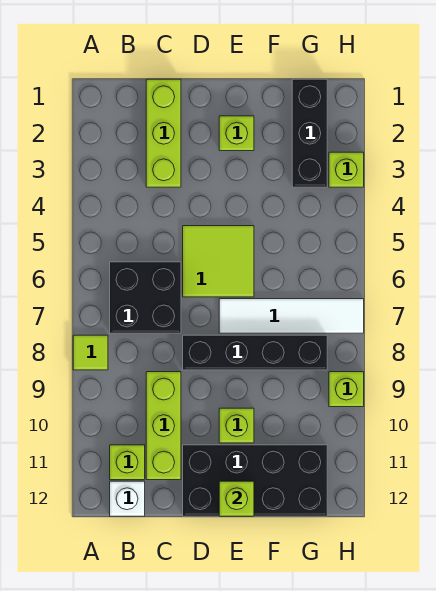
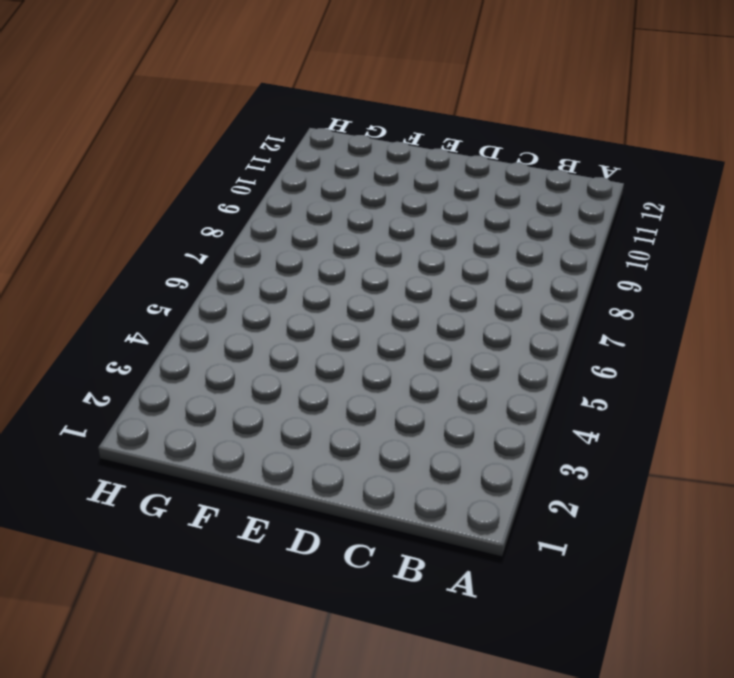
none -> lime tile A8 level 1
none -> black brick B6:C7 level 1
none -> lime brick B11 level 1

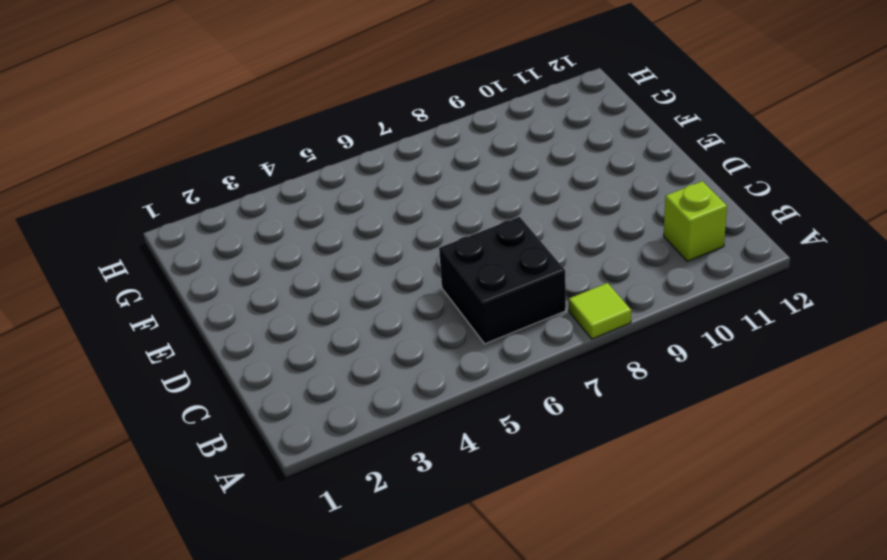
none -> white brick B12 level 1
none -> lime brick C1:C3 level 1
none -> lime brick C9:C11 level 1

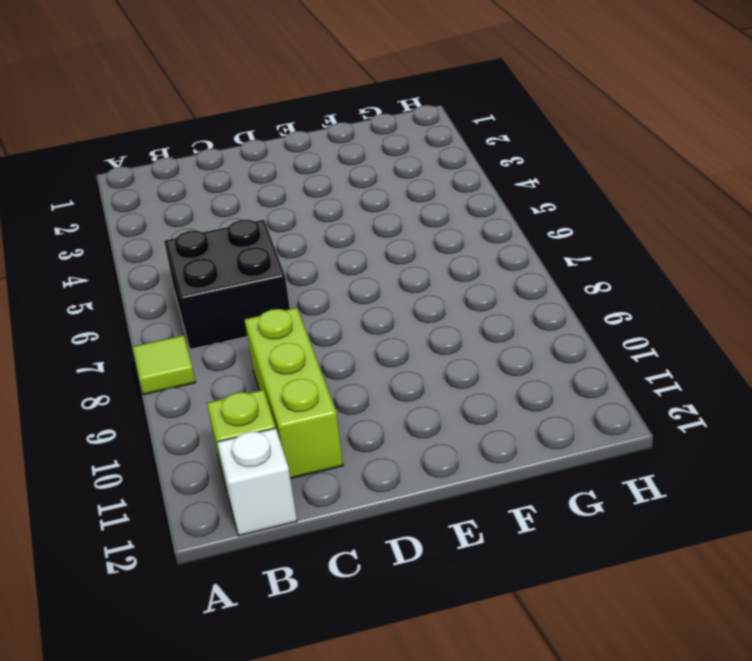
none -> lime brick C1:C3 level 1
none -> lime tile D5:E6 level 1
none -> black brick D8:G8 level 1

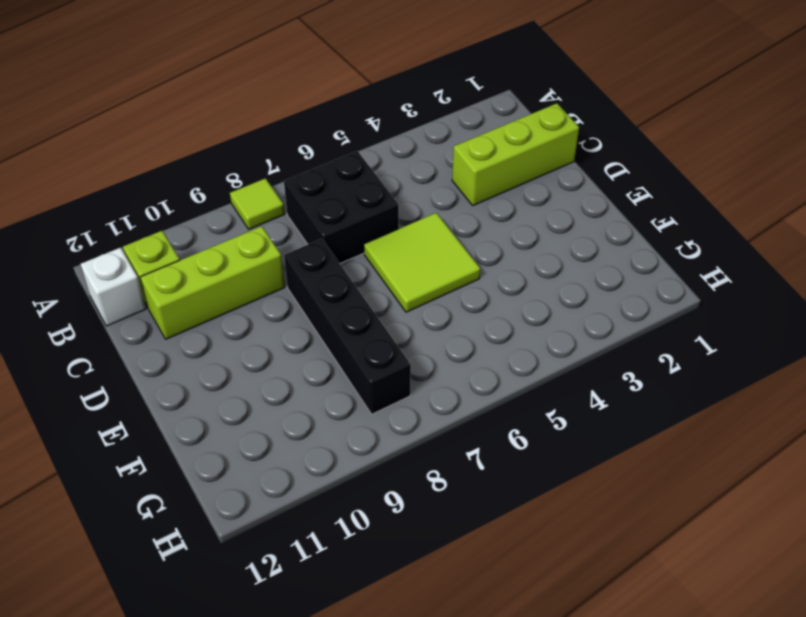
none -> black brick D11:G12 level 1
none -> lime brick E2 level 1
none -> white tile E7:H7 level 1

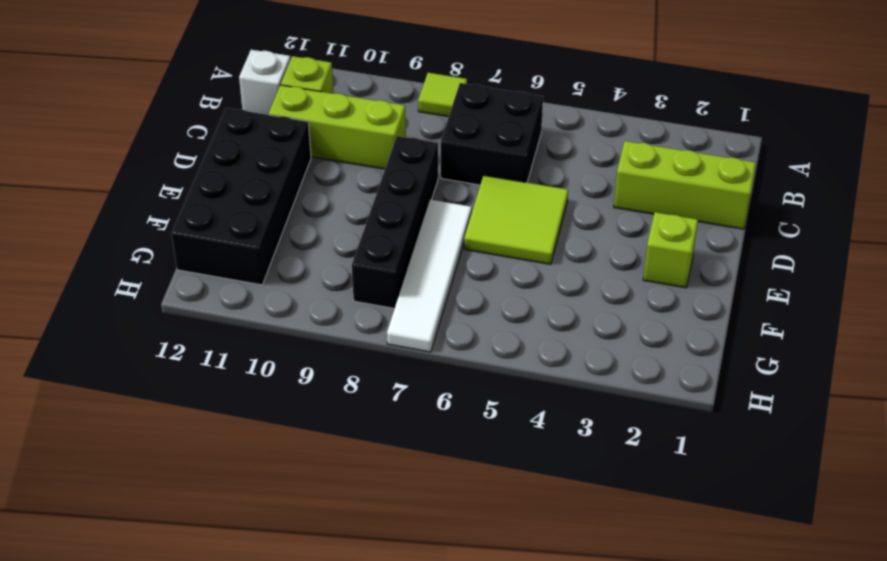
none -> lime brick E10 level 1
none -> black brick G1:G3 level 1
none -> lime brick H3 level 1

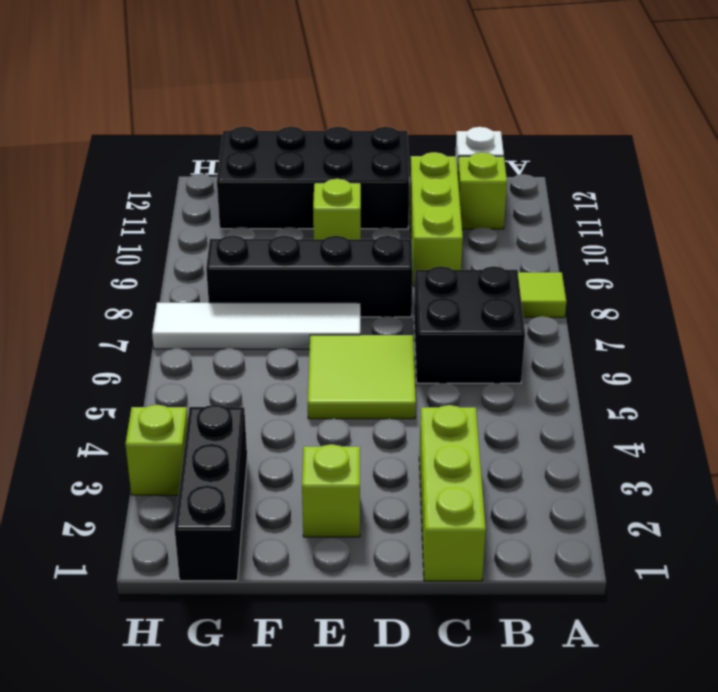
none -> lime brick H9 level 1
none -> lime brick E12 level 2

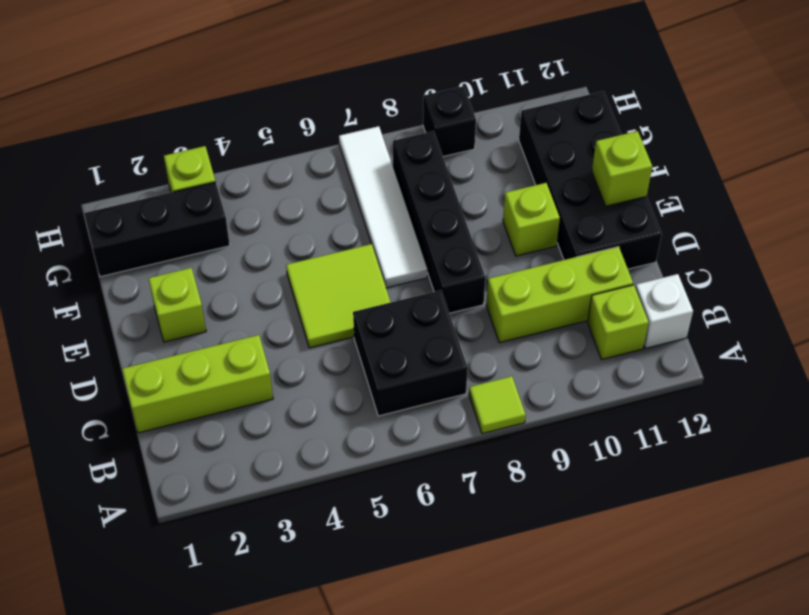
black brick H9 level 1 -> lime brick H9 level 1

